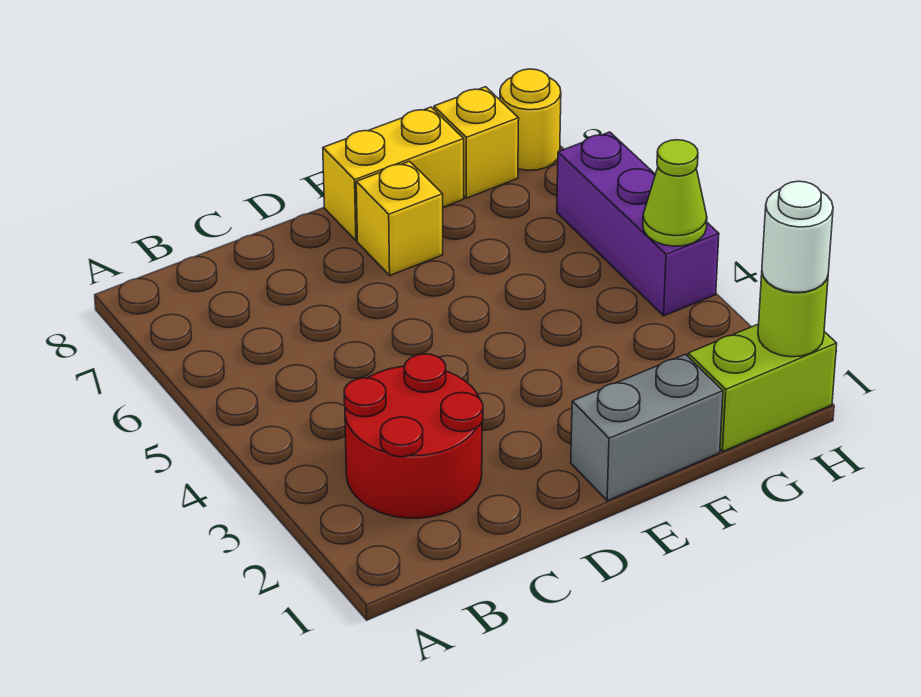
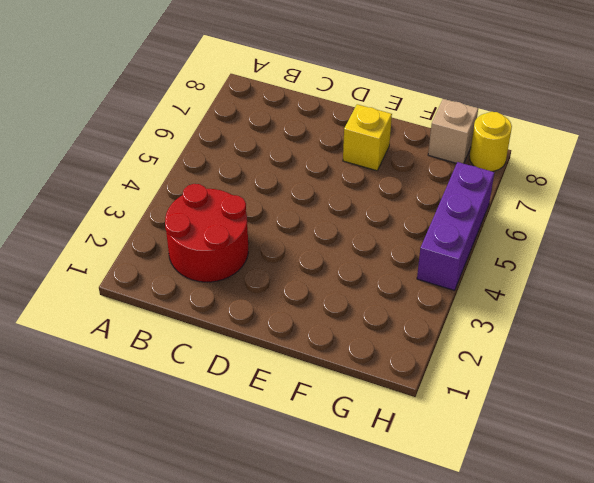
tan brick G8 level 1 -> yellow brick G8 level 1
none -> grey brick E1:F1 level 1
none -> yellow brick E8:F8 level 1

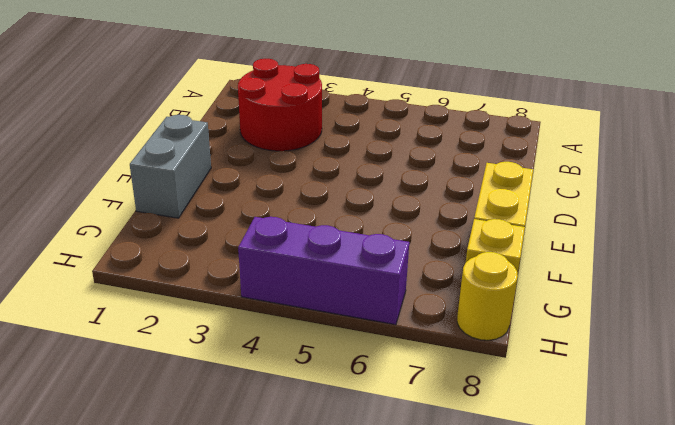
none -> yellow brick E7 level 1
none -> lime brick G1:H1 level 1

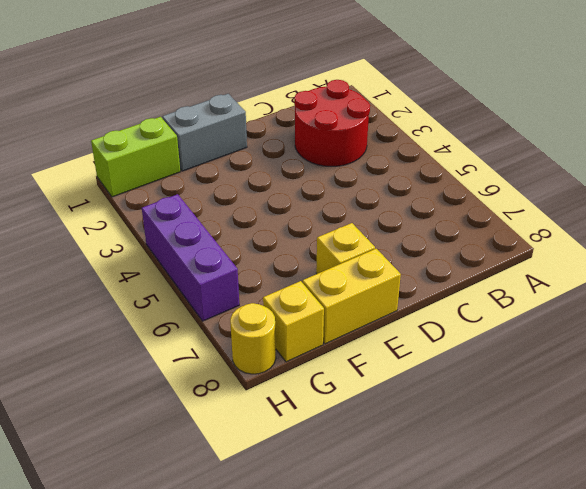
none -> lime round brick H1 level 2
none -> lime cone H4 level 2

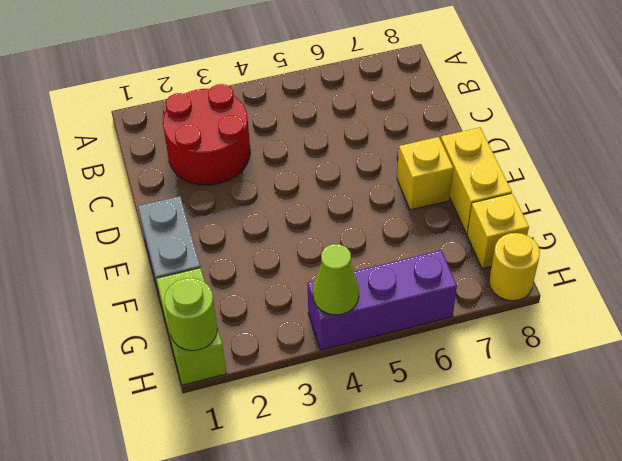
none -> white round brick H1 level 3

